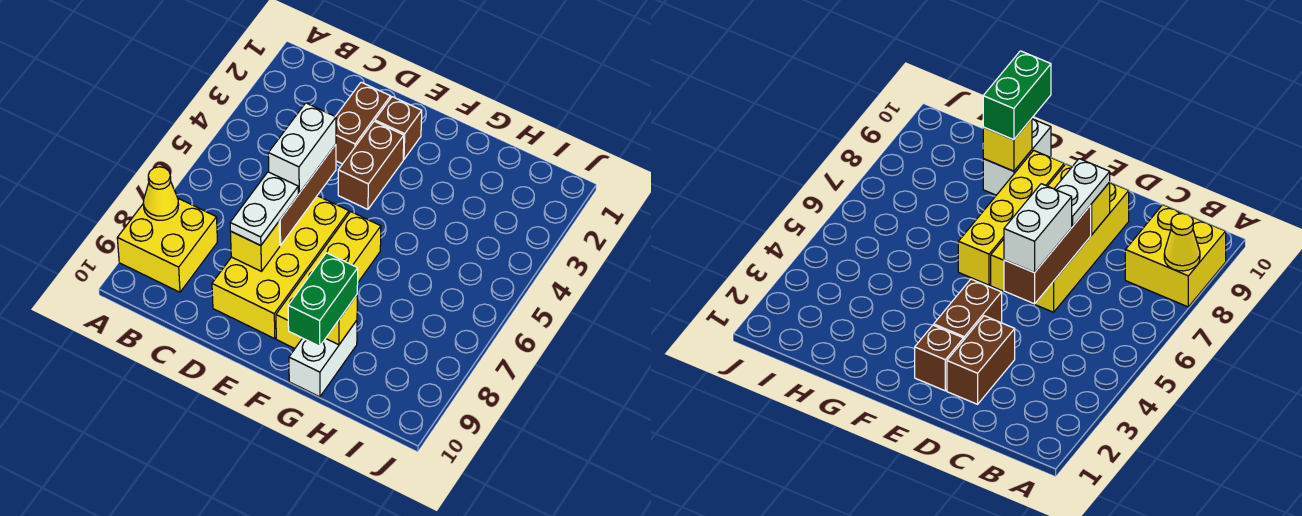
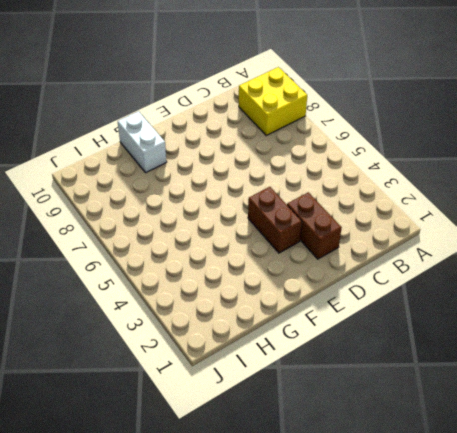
none -> yellow brick D6:E9 level 1
none -> brown brick E2 level 1
none -> yellow brick F6:F9 level 1

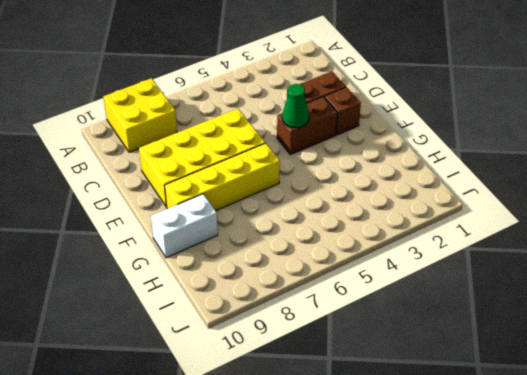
green cone E4 level 2 -> none
none -> yellow cone A8 level 2
none -> brown brick D5:D7 level 2
none -> yellow brick D8 level 2

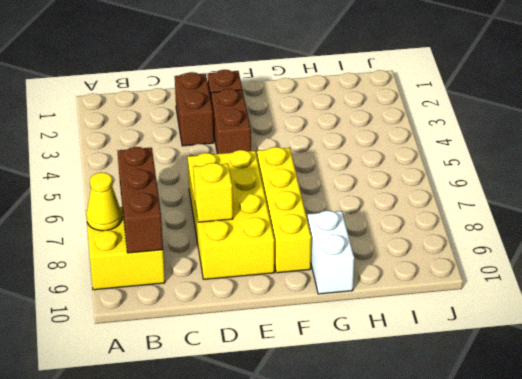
brown brick B7:B9 level 2 -> brown brick D5:D7 level 2
none -> yellow brick G9 level 2
none -> white brick D5:D6 level 3
none -> white plate D7:D8 level 3

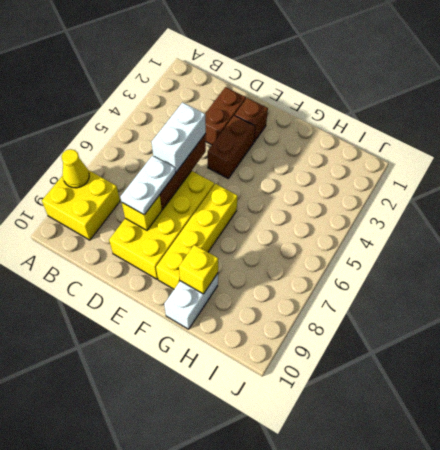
none -> green brick G9:G10 level 3

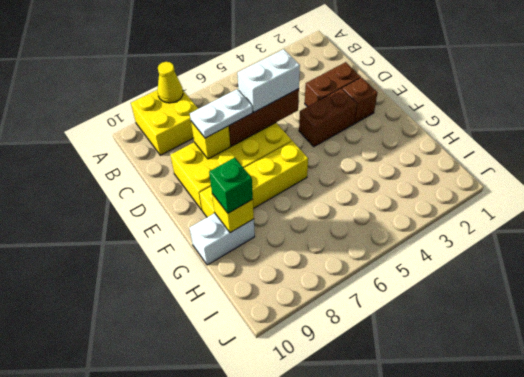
green brick G9 level 3 -> green brick G9:G10 level 3

